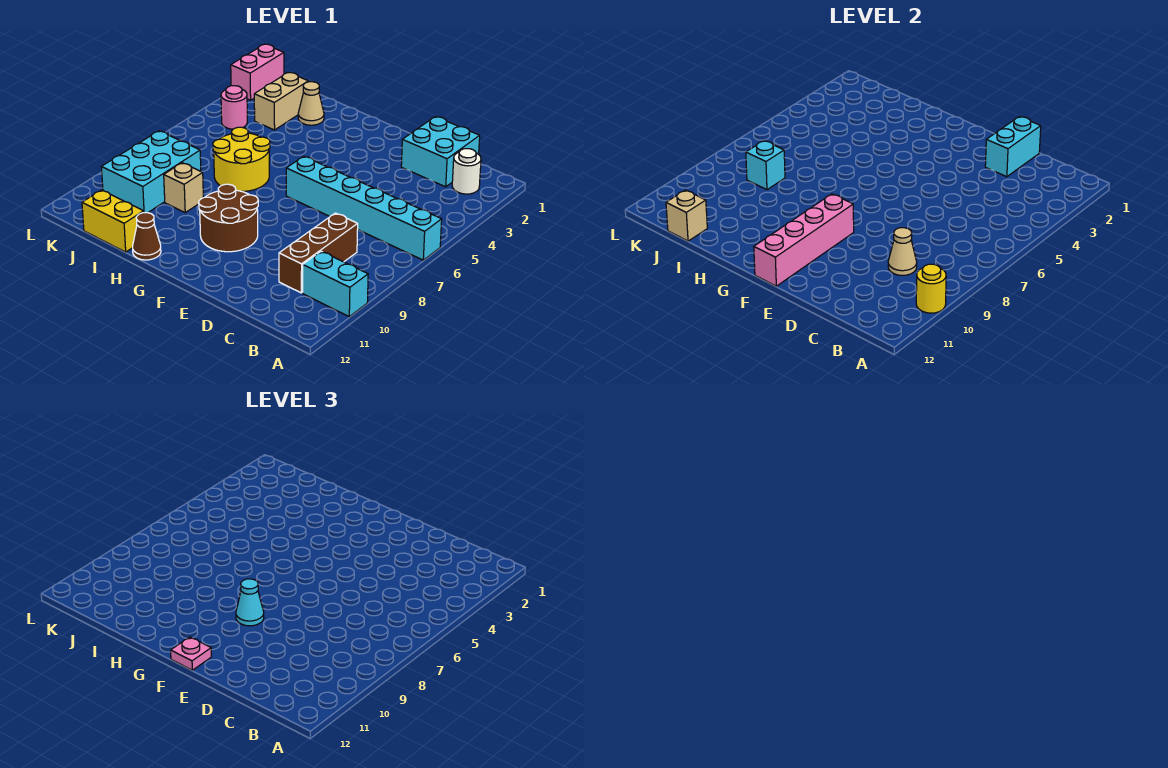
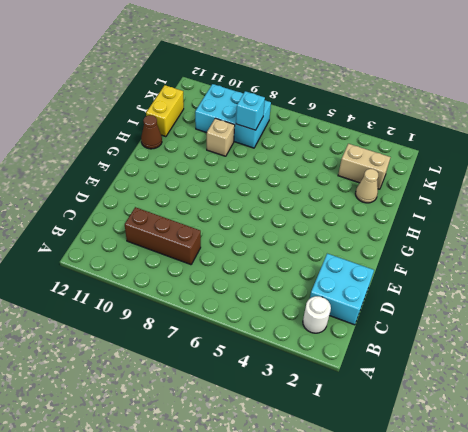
none -> cyan brick A6:F6 level 1
none -> cyan brick A10:B10 level 1
none -> brown round brick F9:G10 level 1

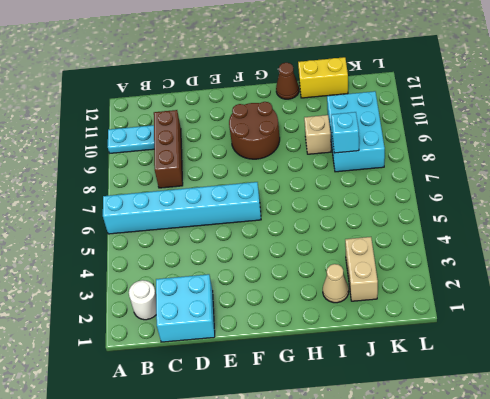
cyan plate A10:B10 level 1 -> cyan brick A10:B10 level 1
none -> yellow round brick H6:I7 level 1
none -> pink round brick K4 level 1
none -> pink brick L1:L2 level 1

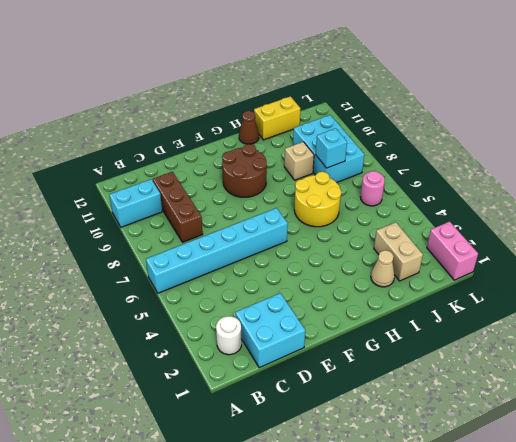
pink round brick K6 level 1 -> pink round brick K4 level 1
none -> yellow round brick A10 level 2
none -> tan cone C9 level 2
none -> cyan brick D1:D2 level 2

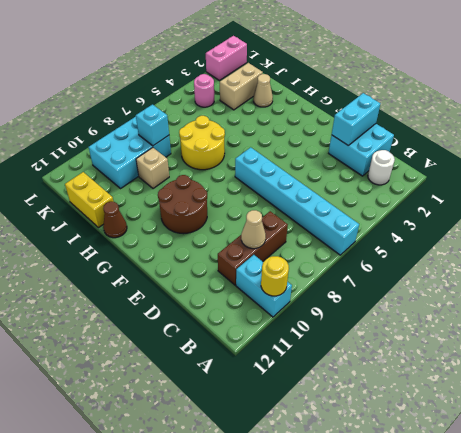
none -> pink brick F9:F12 level 2
none -> tan brick J12 level 2
none -> cyan cone F9 level 3

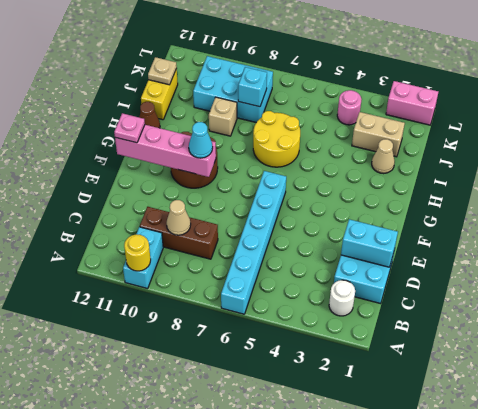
tan plate J12 level 2 -> tan brick J12 level 2

